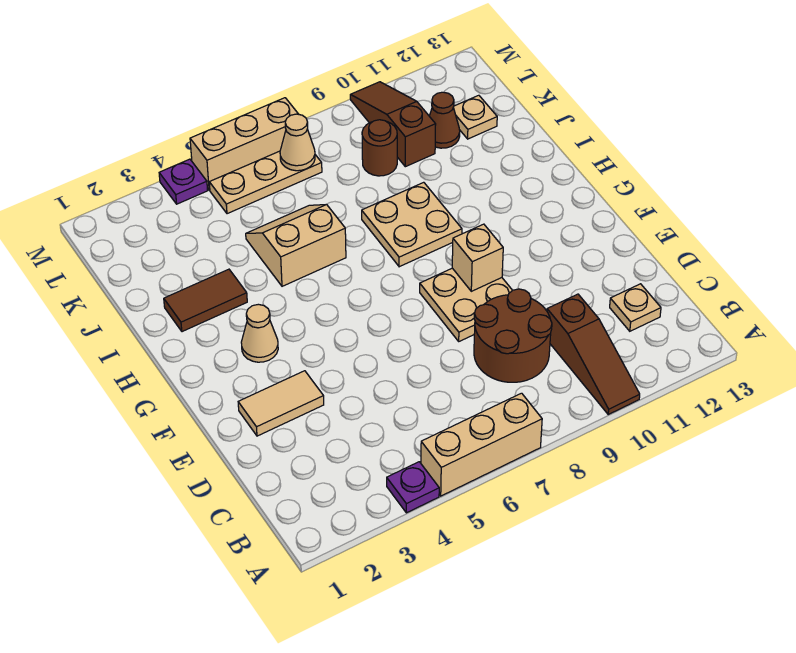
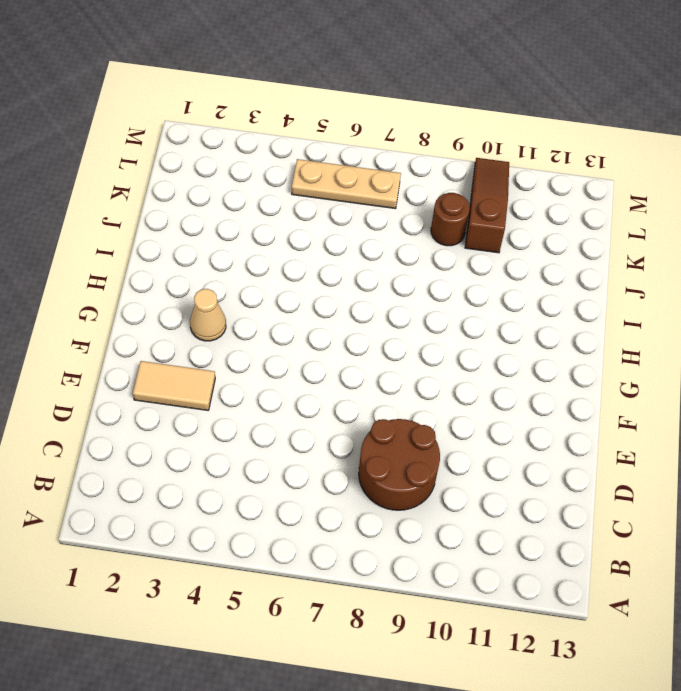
none -> purple plate A4 level 1
none -> tan brick A5:A7 level 1
none -> brown slope A10:C10 level 1 top C

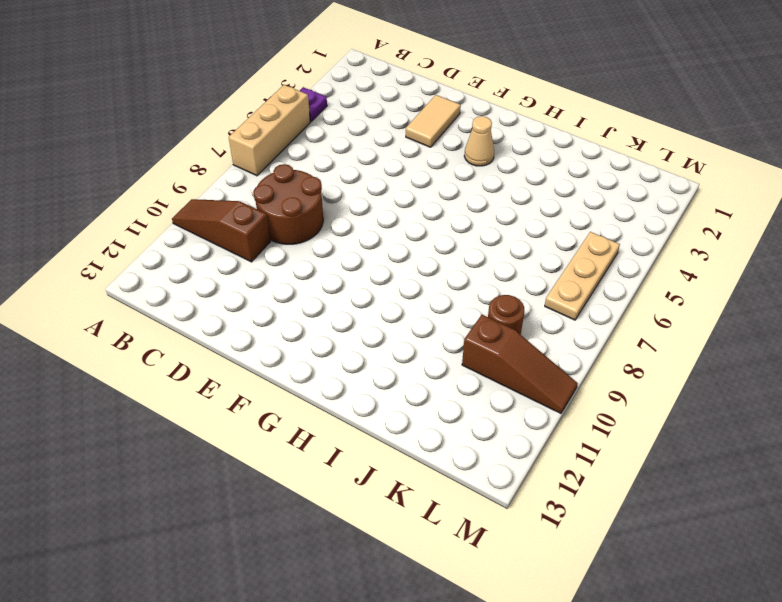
none -> tan plate C12 level 1
none -> tan plate E8:F9 level 1
none -> tan plate H8:I9 level 1

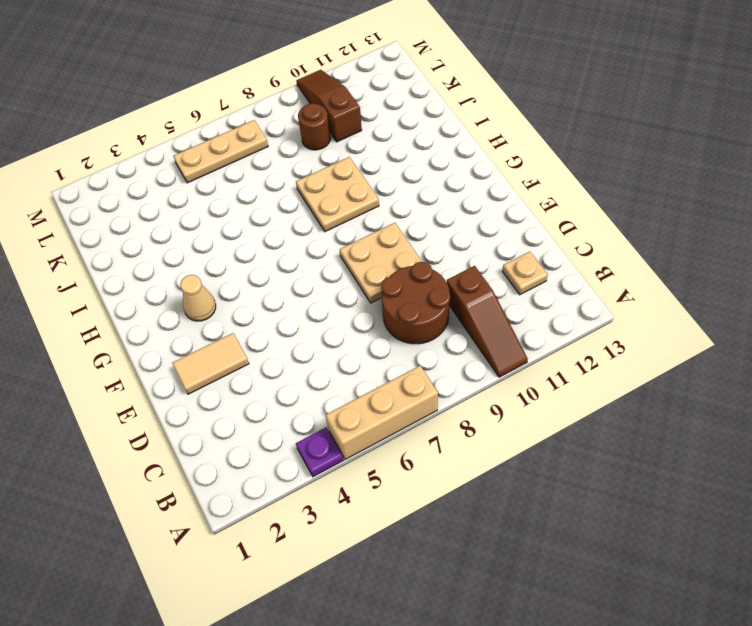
none -> brown tile I2:I3 level 1
none -> tan slope I5:J6 level 1 top I
none -> brown cone K11 level 1

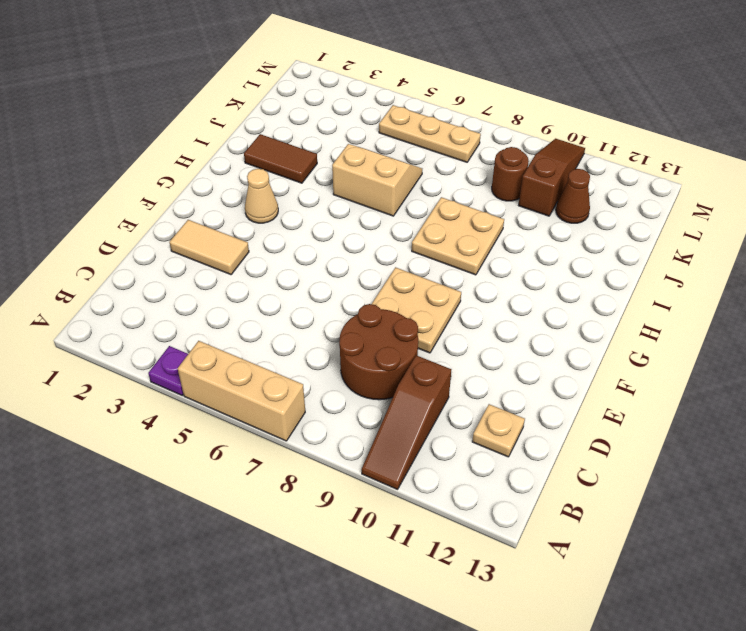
none -> tan plate K12 level 1
none -> purple plate M4 level 1
none -> tan brick M5:M7 level 1

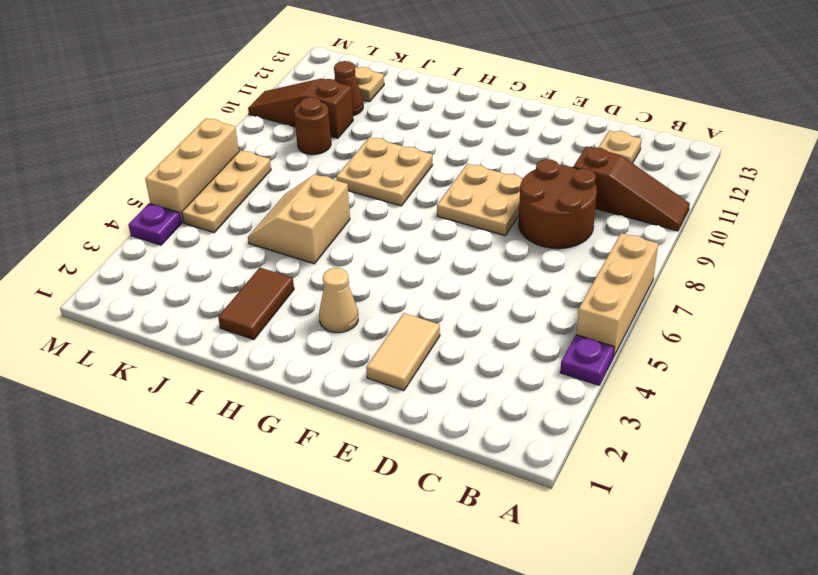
none -> tan brick F9 level 2
none -> tan cone L7 level 2

